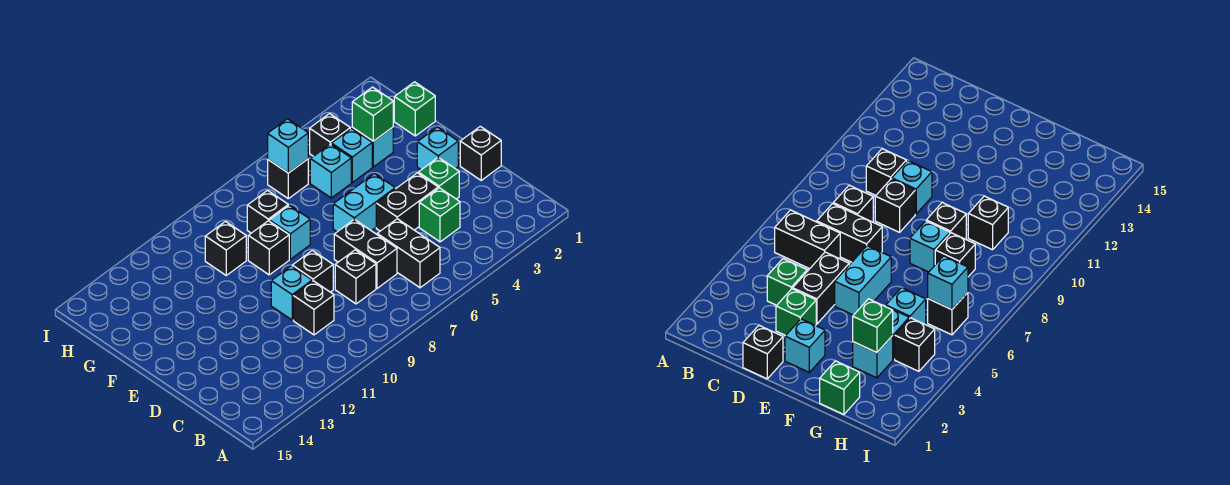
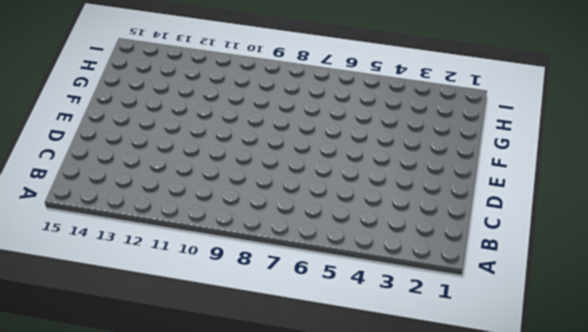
none -> black brick B6:C6 level 1
none -> green brick C4 level 1
none -> black brick C7:D7 level 1

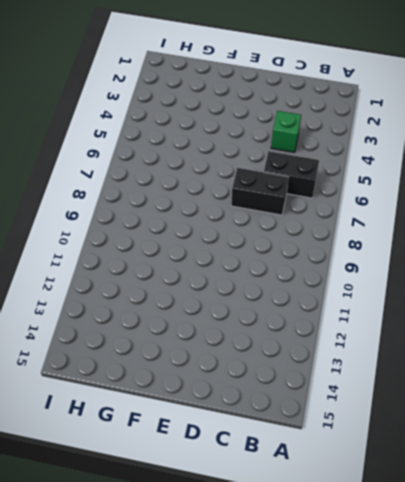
none -> black brick C8 level 1
none -> black brick C10 level 1
none -> black brick D1 level 1

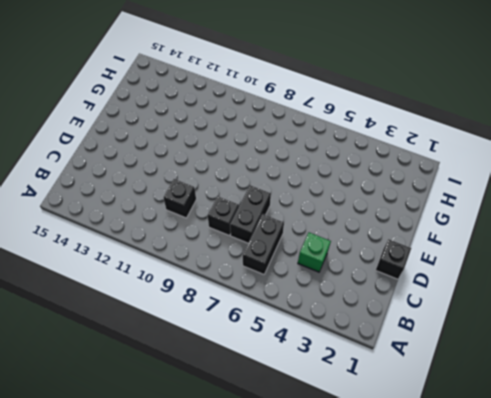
none -> green brick D3 level 1
none -> black brick D4:D5 level 1
none -> black brick D9 level 1

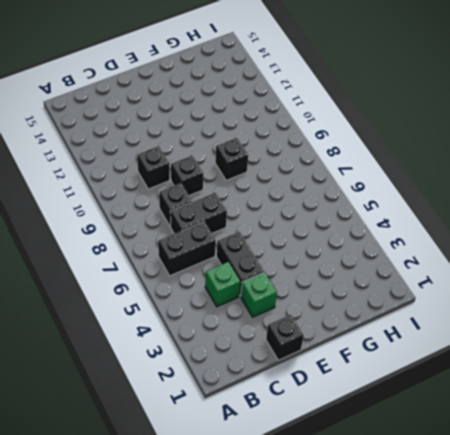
none -> cyan brick D10 level 1
none -> cyan brick E2 level 1
none -> cyan brick E5:E6 level 1

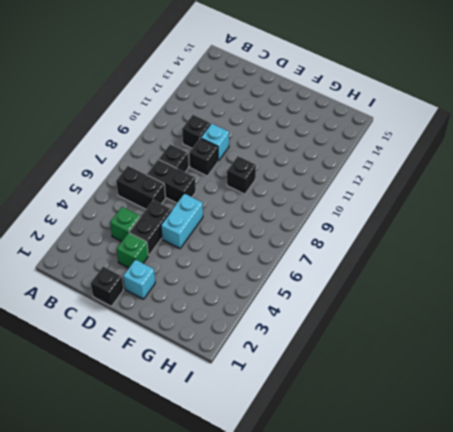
none -> cyan brick F8 level 1
none -> green brick G1 level 1
none -> cyan brick G3 level 1

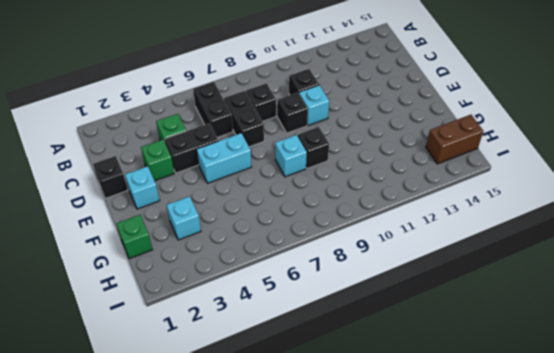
brown brick H14:H15 level 1 -> none
none -> cyan brick G4 level 1
none -> cyan brick G5 level 1
none -> black brick G8 level 1

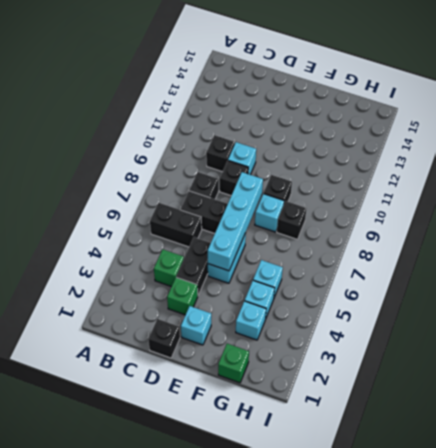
cyan brick E5:E8 level 2 -> none
none -> black brick G10 level 1
none -> black brick H4 level 1
none -> black brick H6 level 1

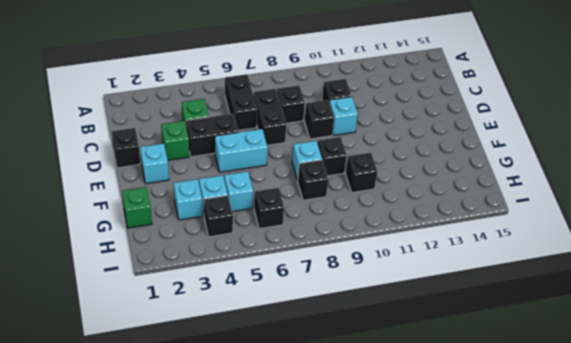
none -> green brick G3 level 2
none -> cyan brick H6 level 2

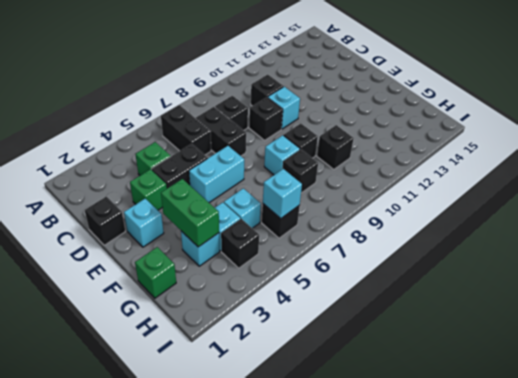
green brick F3:G3 level 2 -> green brick G3 level 2

